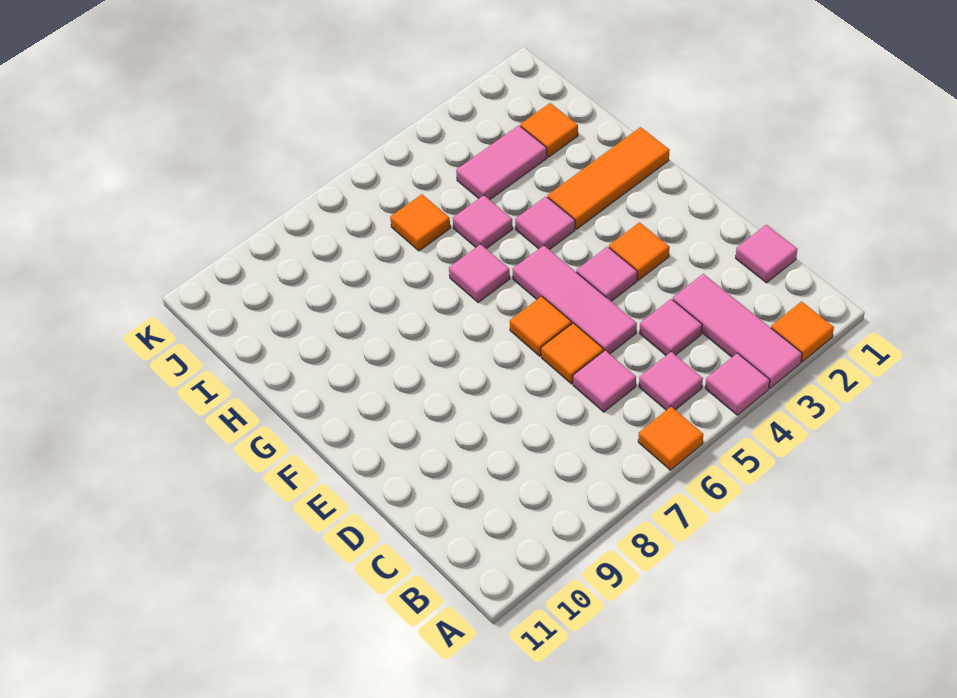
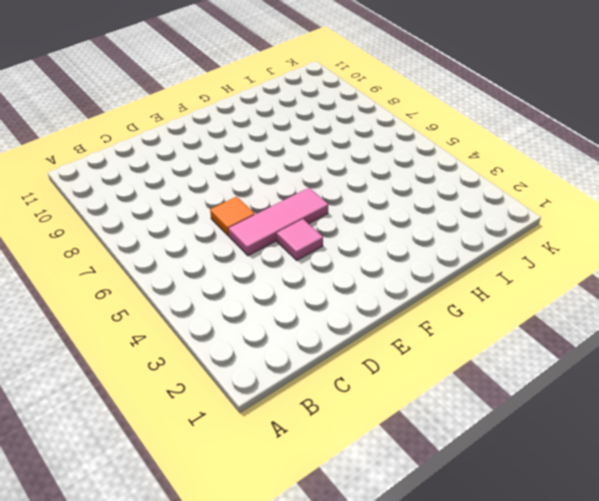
none -> orange tile A2 level 1
none -> pink tile A3:C3 level 1
none -> pink tile A4 level 1

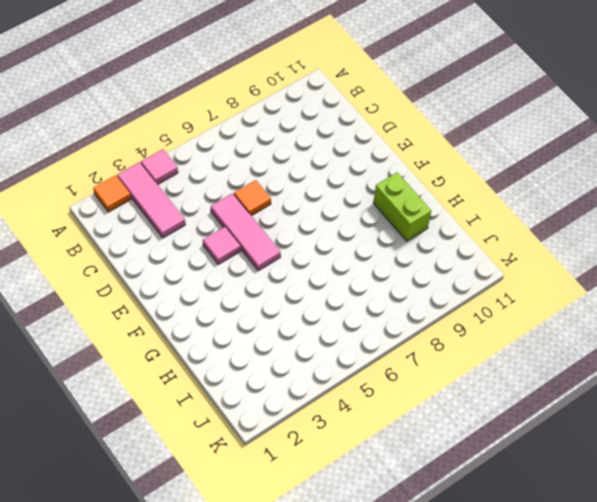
lime brick G10:H10 level 1 -> none
none -> orange tile A6 level 1
none -> pink tile B5 level 1
none -> pink tile C1 level 1

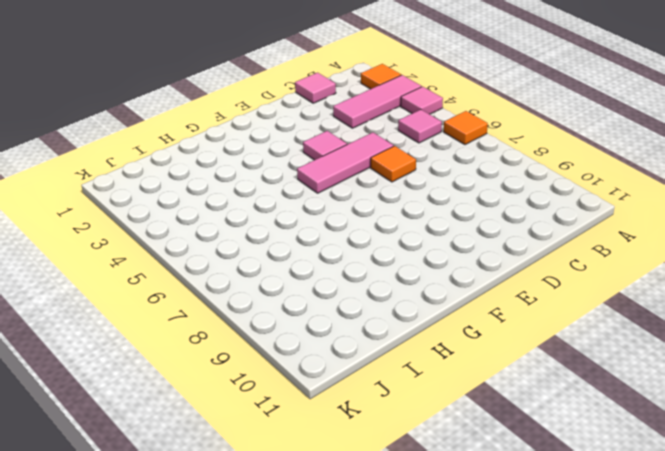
none -> pink tile C4 level 1
none -> pink tile C6 level 1
none -> orange tile E3 level 1

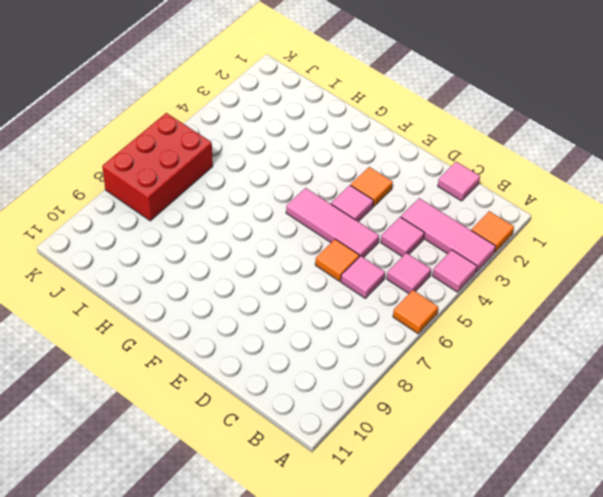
red brick J6:K8 level 1 -> none
none -> orange tile E6 level 1
none -> orange tile G1:G3 level 1
none -> pink tile G4 level 1

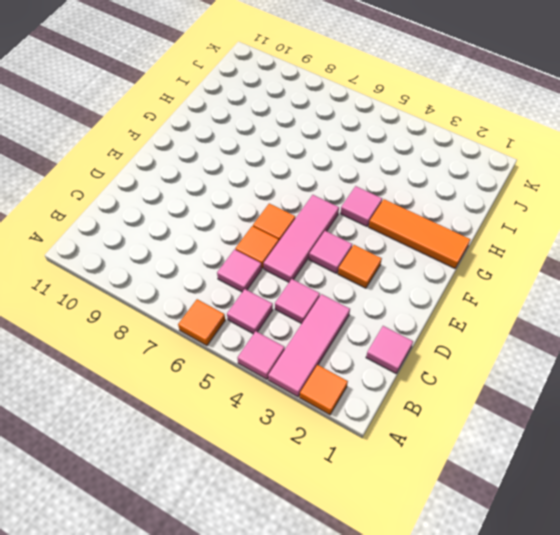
none -> pink tile G6 level 1
none -> pink tile H5 level 1
none -> orange tile I2 level 1

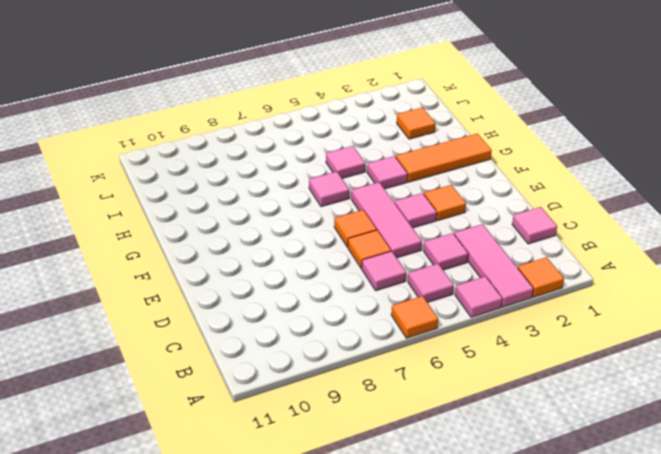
none -> pink tile I3:I4 level 1
none -> orange tile I6 level 1

